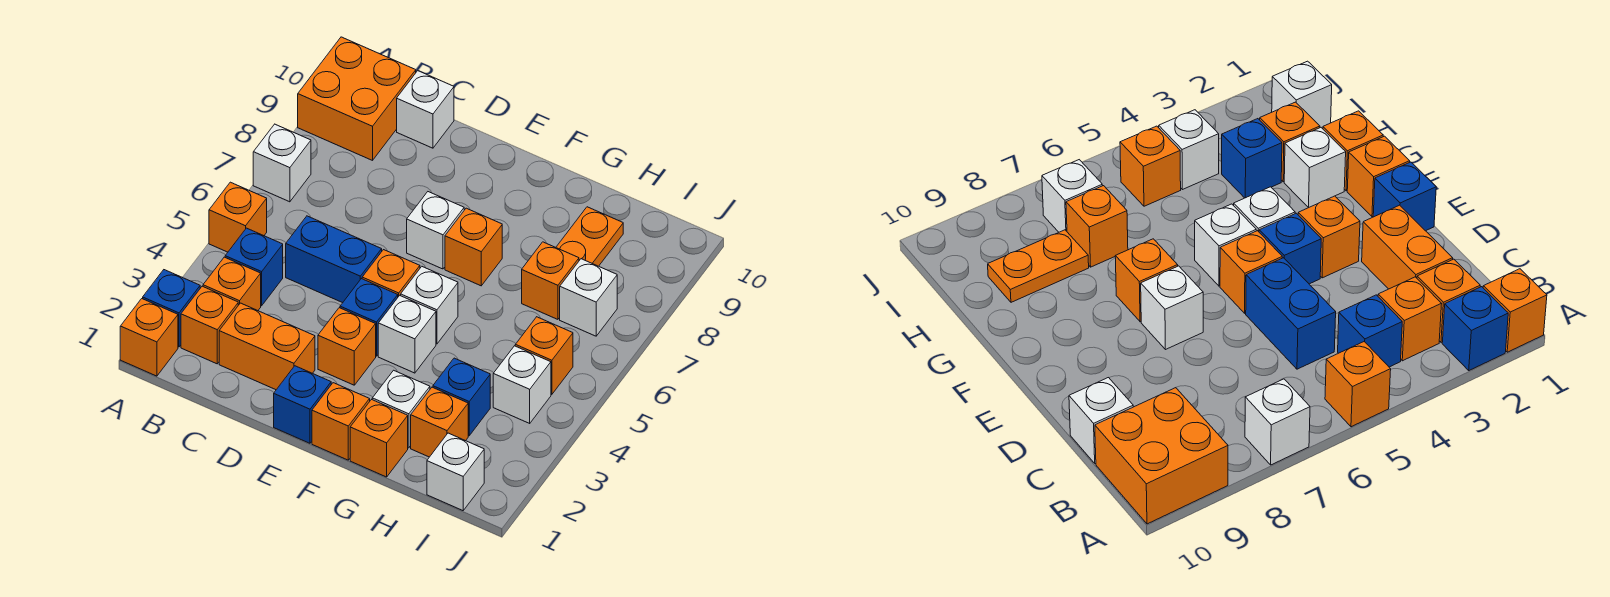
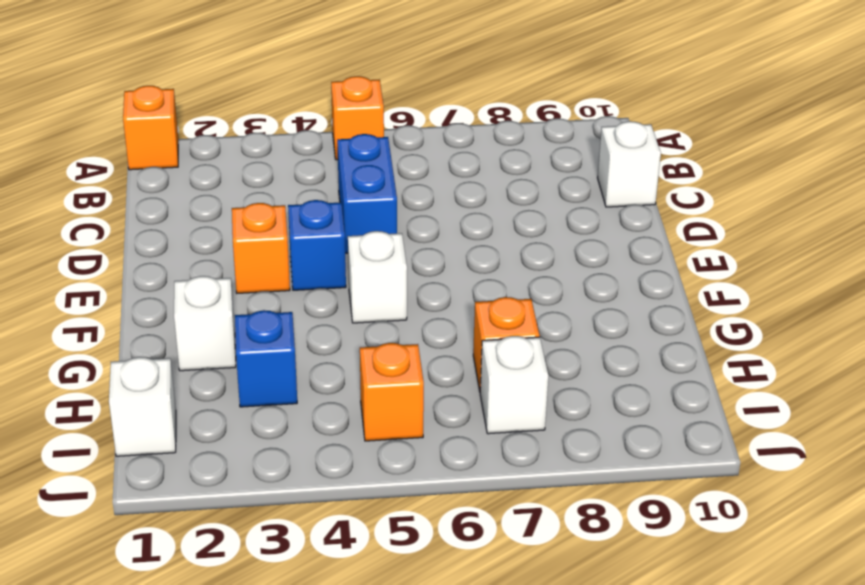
none -> blue brick A2 level 1
none -> white brick A7 level 1
none -> orange brick A9:B10 level 1
none -> orange brick B2 level 1

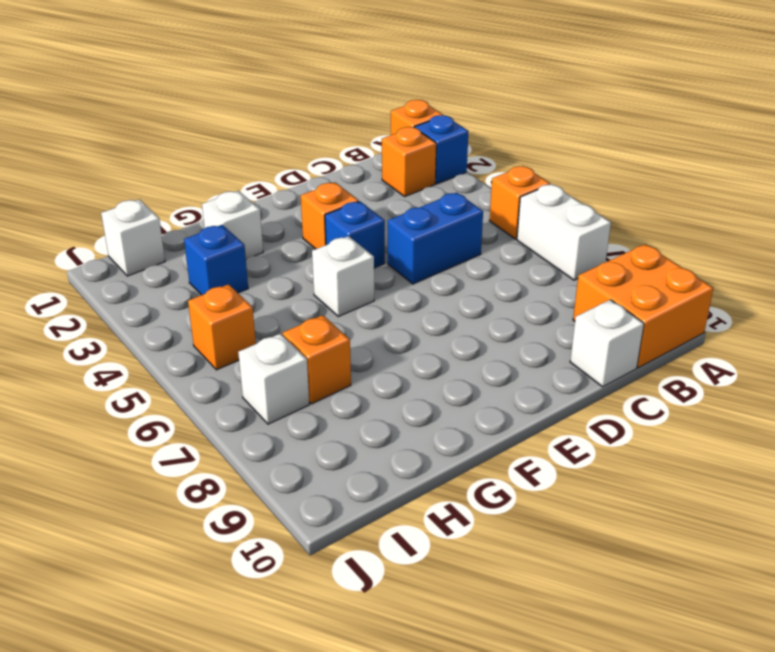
white brick A6:A7 level 1 -> white brick A7 level 1
none -> orange brick B3 level 1
none -> blue brick B4 level 1
none -> orange brick C2:D2 level 1
none -> blue brick E1 level 1

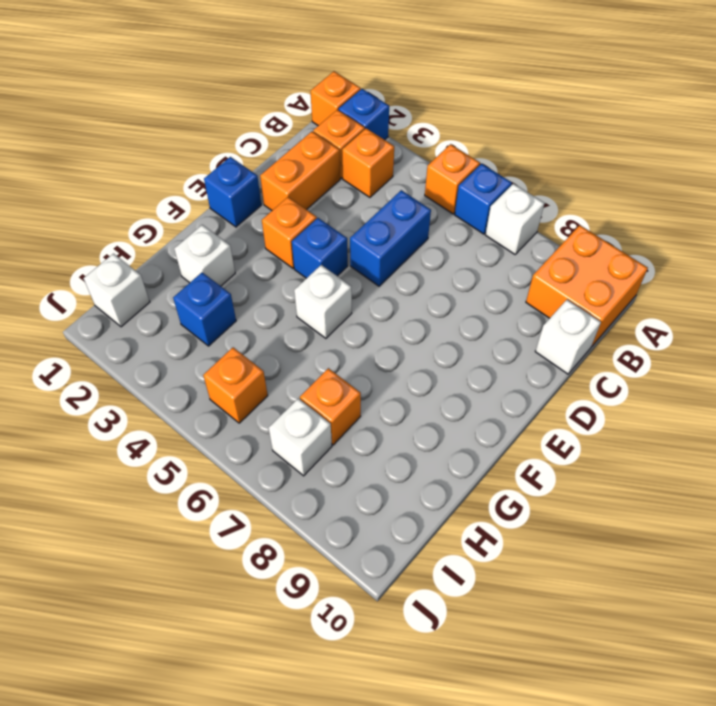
blue brick A6 level 1 -> blue brick B4 level 1
none -> orange brick E5 level 1
none -> white brick E7 level 1
none -> orange brick F1 level 1
none -> white brick F4 level 1

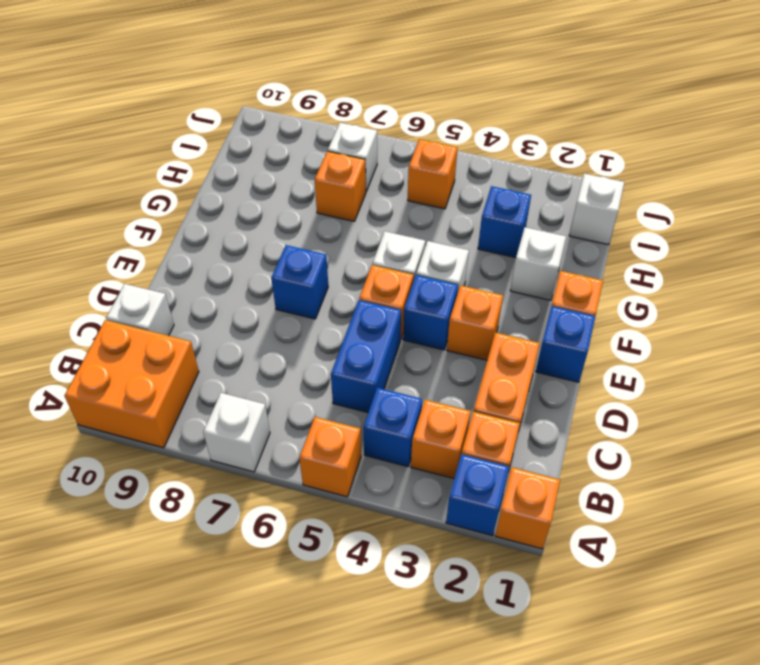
blue brick E7 level 1 -> white brick E7 level 1
none -> orange brick F7 level 1
none -> orange brick G1 level 1
none -> orange brick H2 level 1
none -> orange plate H8:H9 level 1

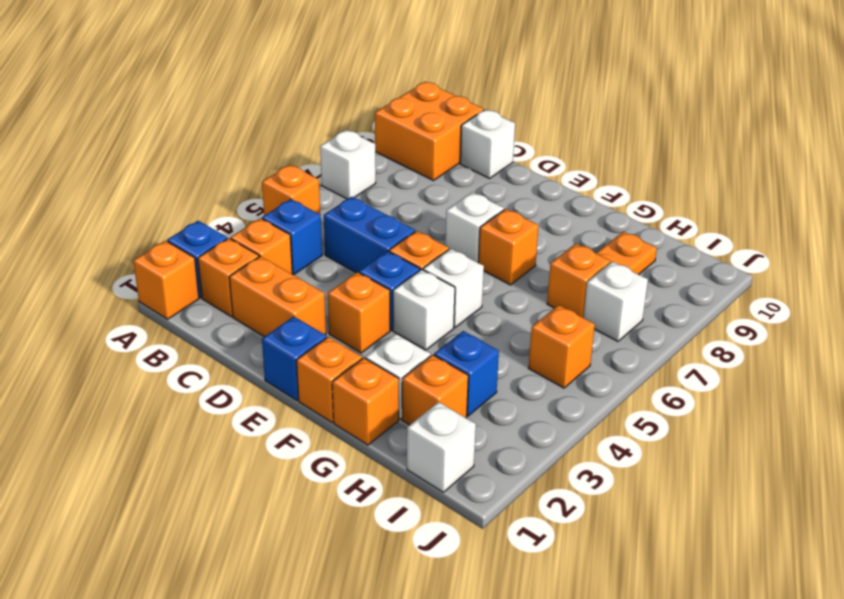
none -> white brick I4 level 1

